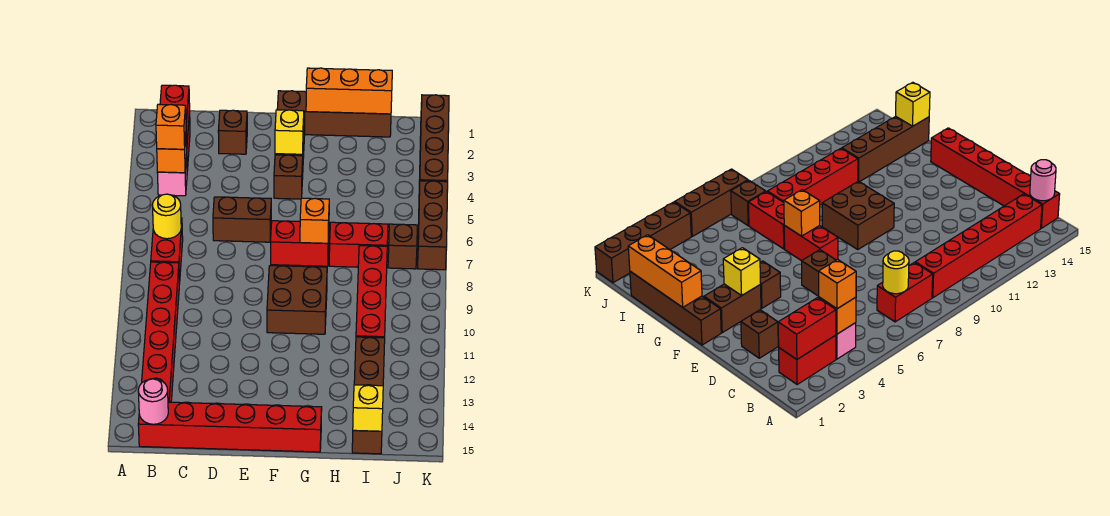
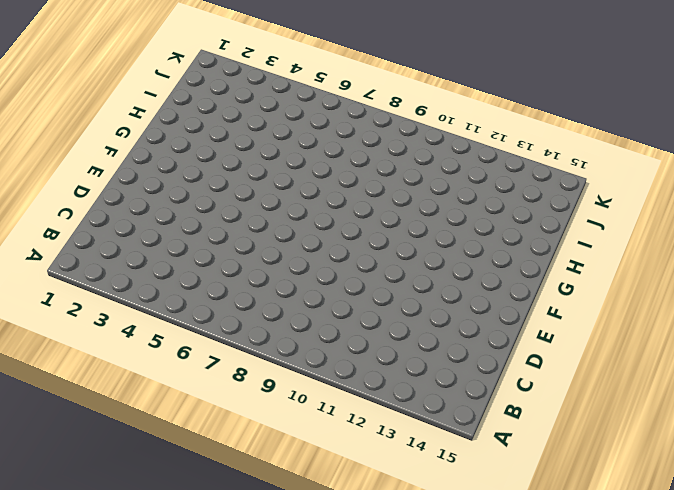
none -> red brick B2:B3 level 1
none -> pink brick B4 level 1
none -> red brick B7:B8 level 1

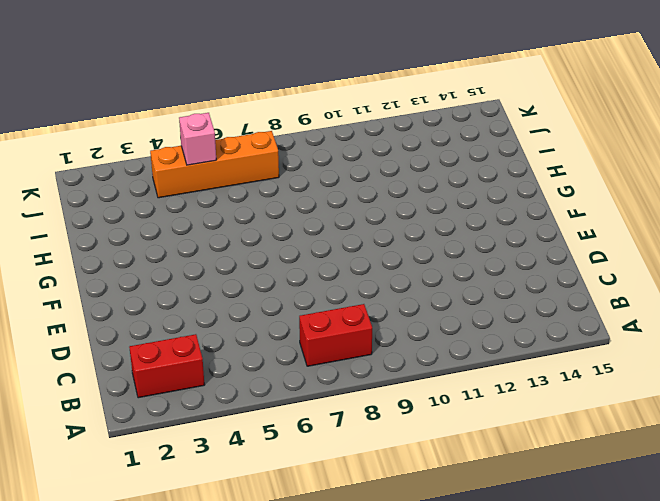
orange brick J4:J7 level 1 -> brown brick J7 level 1
pink brick J5 level 2 -> pink brick B4 level 1
none -> red brick B9:B14 level 1
none -> red brick B15:G15 level 1
none -> brown brick D2 level 1

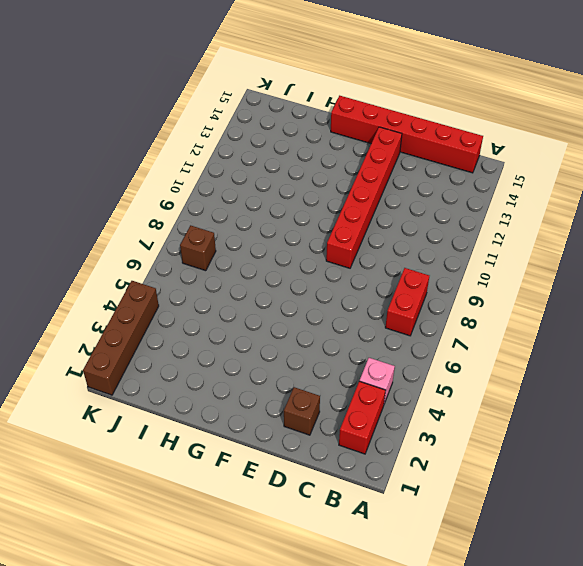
red brick E9:E14 level 1 -> red brick B9:B14 level 1
none -> brown brick D6:E6 level 1
none -> brown brick F1:I1 level 1
none -> brown brick F2:F3 level 1

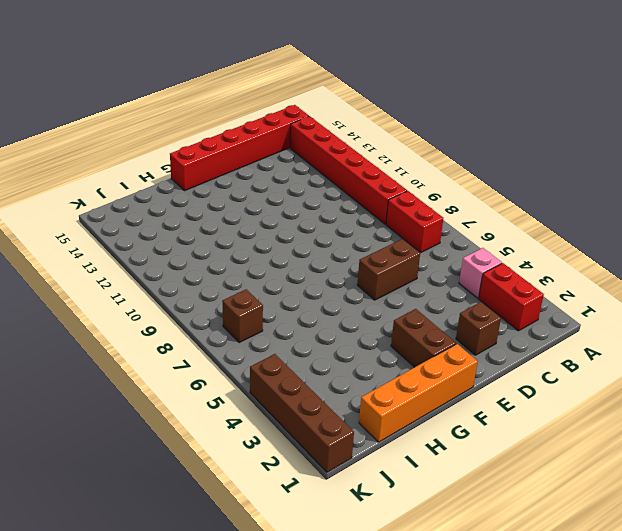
orange brick F1:I1 level 1 -> brown brick F1:I1 level 1
none -> brown brick F4 level 1
none -> red brick F7:G7 level 1
none -> brown brick F9:G10 level 1

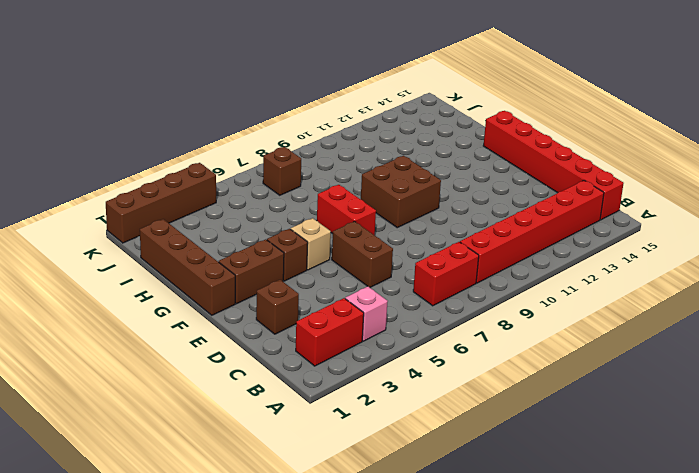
tan brick F5 level 1 -> none
none -> red brick H7:I7 level 1
none -> red brick I8:I11 level 1
none -> brown brick I12:I15 level 1

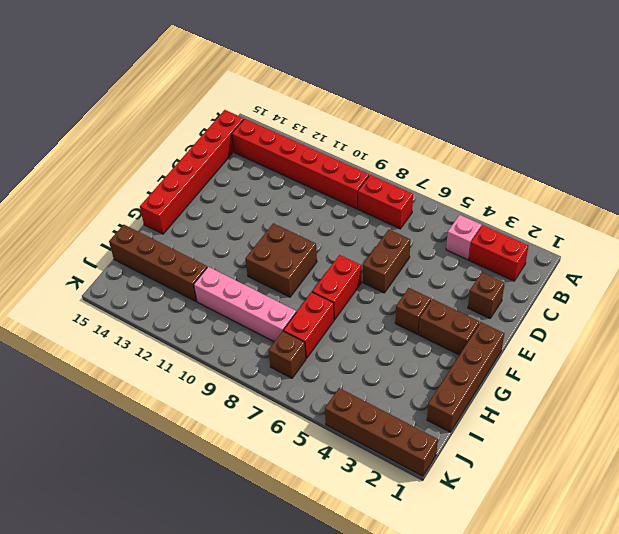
pink brick I8:I11 level 1 -> red brick I8:I11 level 1
none -> brown brick K5:K7 level 1
none -> red brick B2:B3 level 2
none -> orange brick B4 level 2

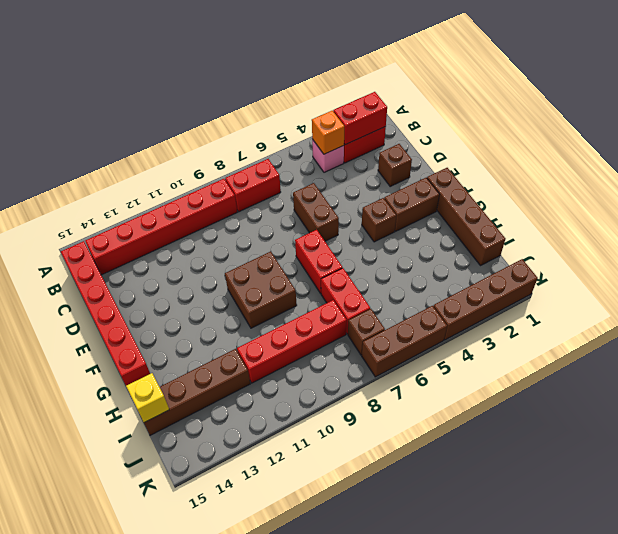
none -> yellow round brick B7 level 2
none -> pink round brick B15 level 2
none -> yellow brick F3 level 2

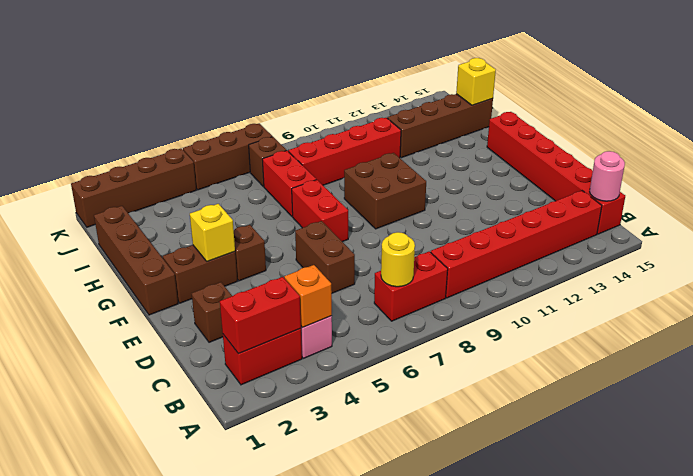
none -> orange brick G1:I1 level 2
none -> orange brick G7 level 2
none -> orange brick B4 level 3

